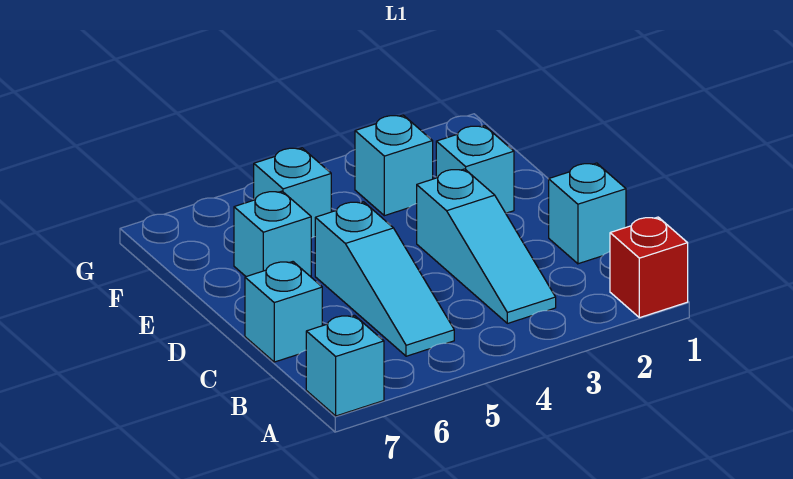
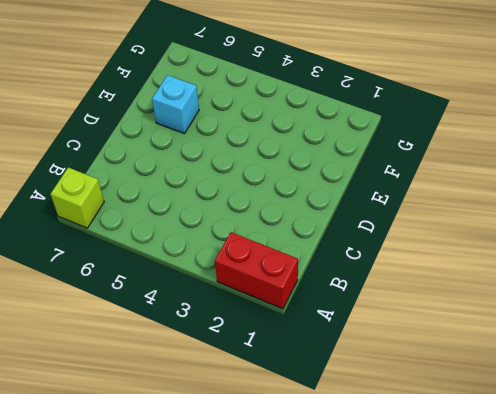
red brick A1:A2 level 1 -> red brick A1 level 1
lime brick A7 level 1 -> cyan brick A7 level 1
none -> cyan slope B3:D3 level 1 top D
none -> cyan slope B5:D5 level 1 top D

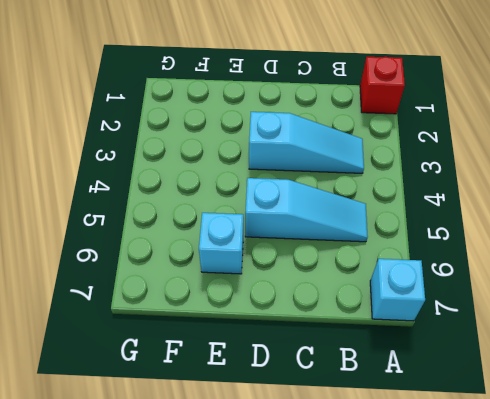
none -> cyan brick C1 level 1
none -> cyan brick C7 level 1

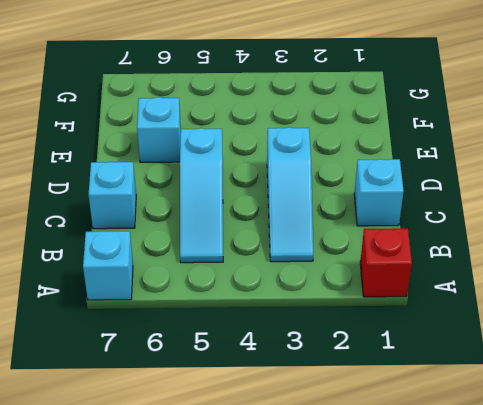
none -> cyan brick E2 level 1
none -> cyan brick F3 level 1

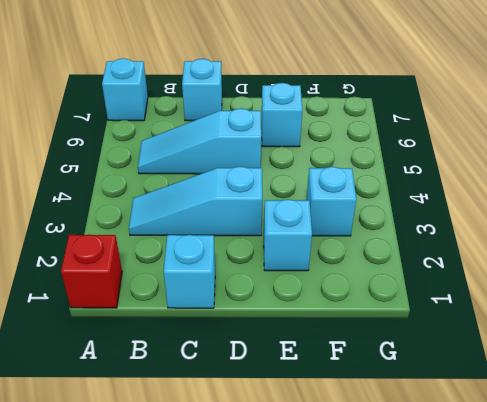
none -> cyan brick F5 level 1

